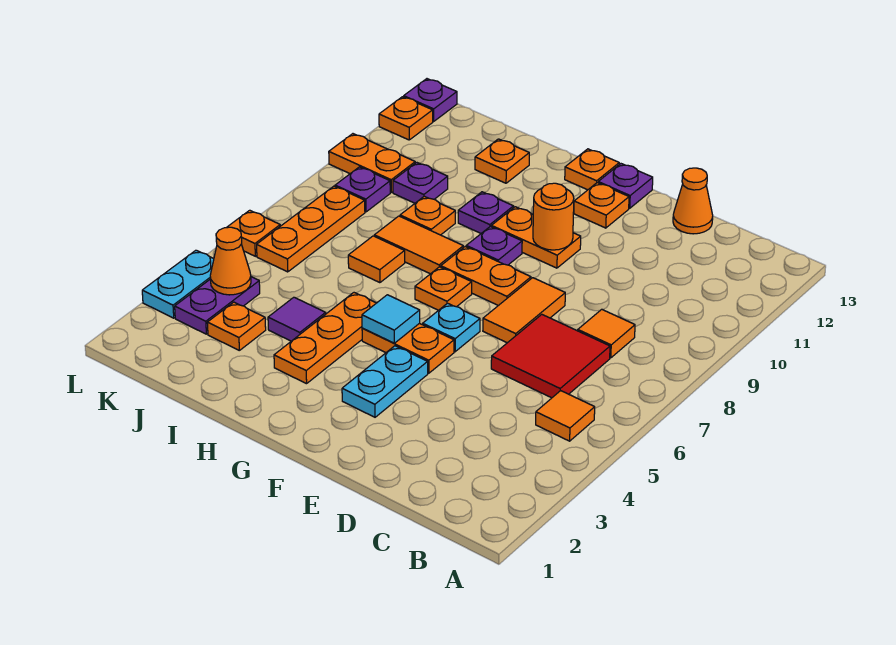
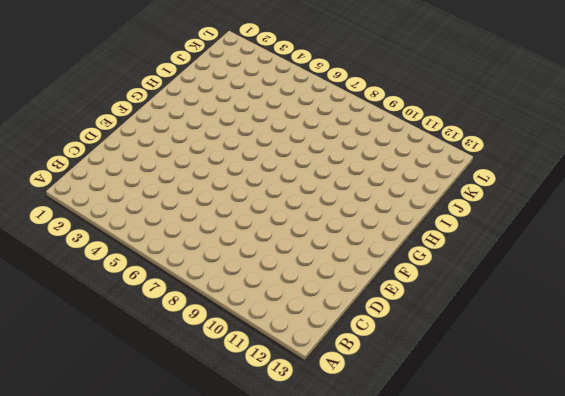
none -> orange tile B5 level 1
none -> red tile C6:D7 level 1
none -> orange tile C8 level 1
none -> orange cone D13 level 1

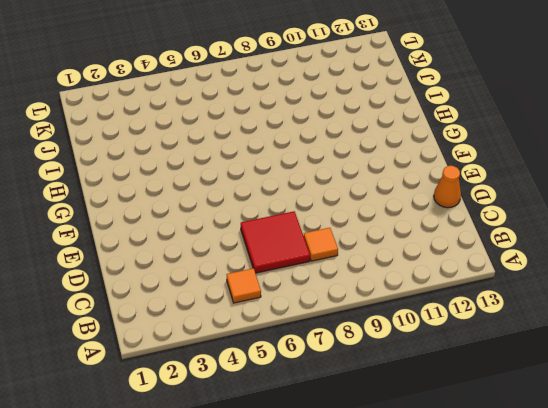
none -> orange tile E7:E8 level 1
none -> cyan plate F3:F4 level 1
none -> orange plate F5:G5 level 1
none -> cyan plate F6 level 1

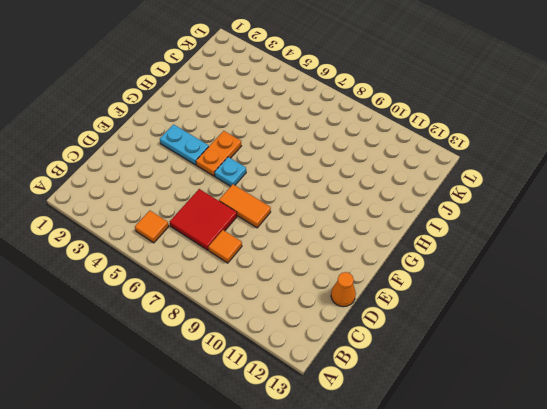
none -> orange plate F8:G8 level 1
none -> orange plate F10:G10 level 1
none -> orange plate F12 level 1
none -> purple plate F13 level 1

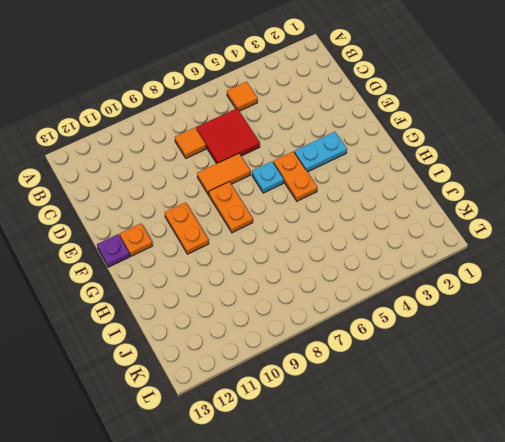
none -> orange cone D13 level 1
none -> orange plate G7 level 1
none -> purple plate G9 level 1
none -> orange plate G13 level 1

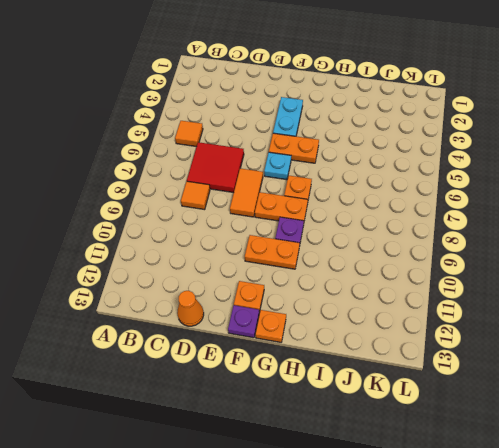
none -> orange plate H3:H5 level 1
none -> orange tile H8:I8 level 1
none -> purple plate H10 level 1
none -> purple tile I4 level 1

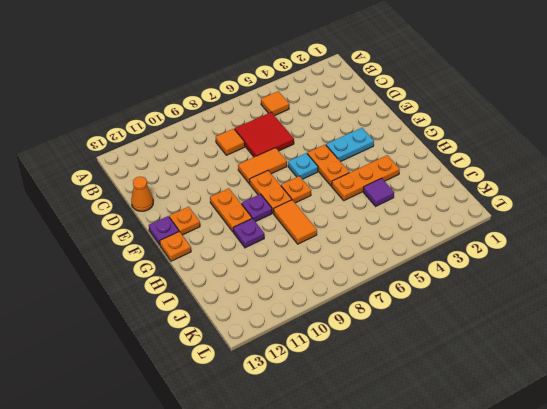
none -> orange tile I7 level 1
none -> orange plate I9 level 1
none -> orange plate I12 level 1
none -> orange plate J3 level 1

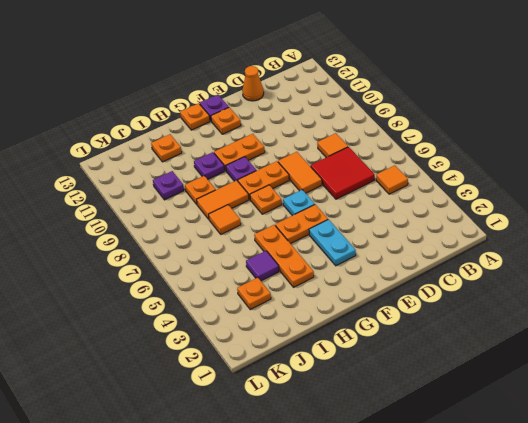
none -> purple plate K3:K4 level 1
none -> orange plate K6:K8 level 1
none -> purple plate K9 level 1
none -> orange plate K10:L10 level 1

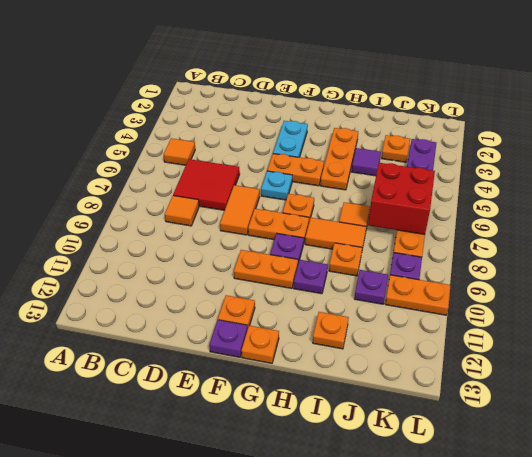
red brick J6:K7 level 2 -> none
none -> orange cone D13 level 1
none -> cyan plate L3:L4 level 1
none -> orange plate L6 level 1
none -> orange plate L12 level 1

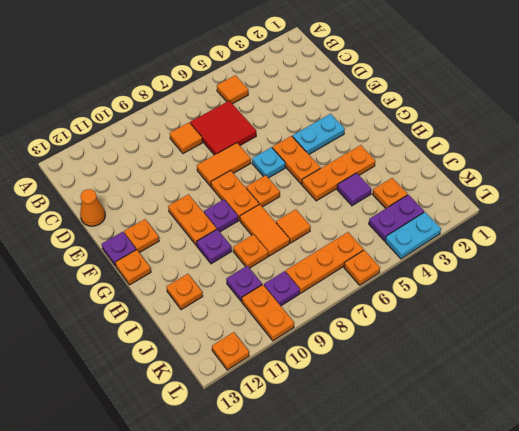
none -> purple plate L13 level 1
none -> orange round brick F10 level 2
none -> cyan tile G5 level 2
none -> orange cone K4 level 2

